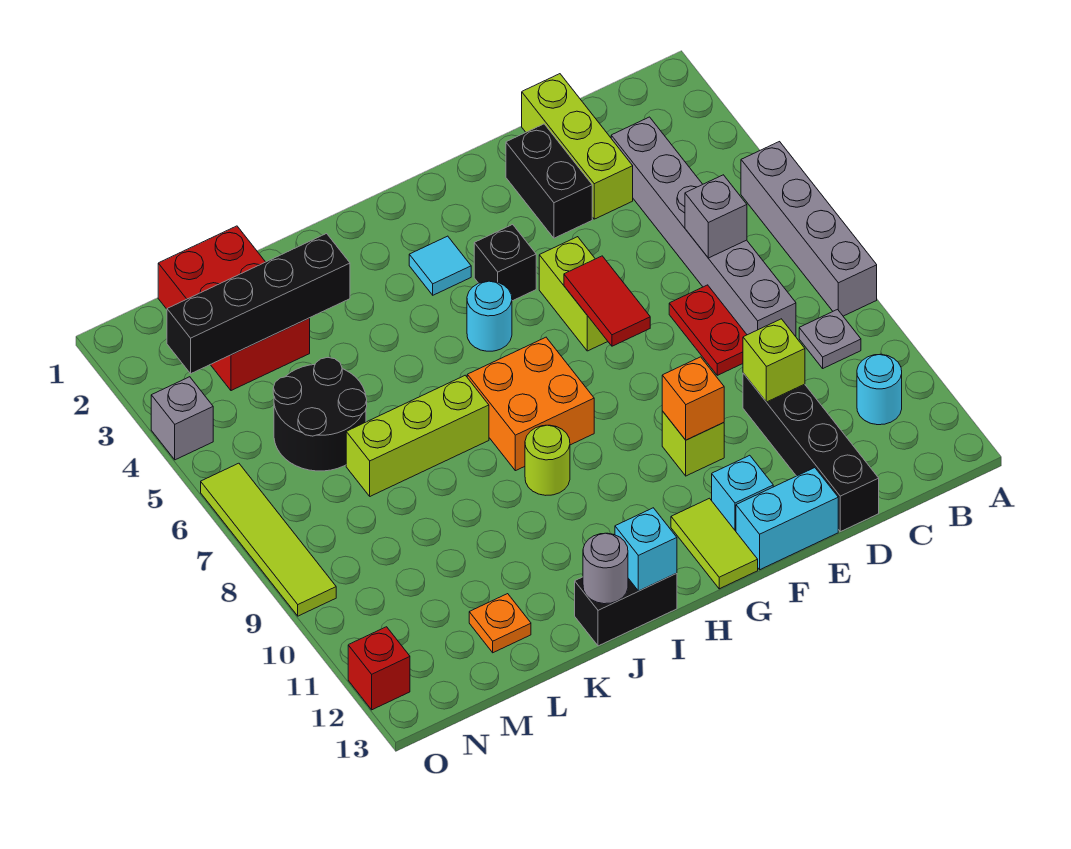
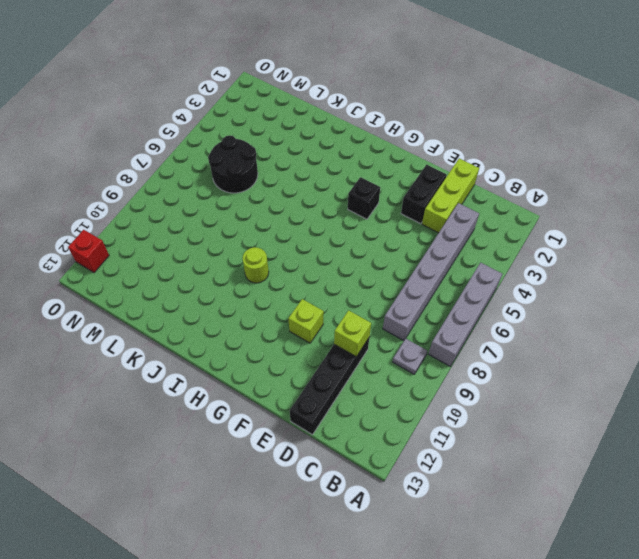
none -> cyan round brick B11 level 1
none -> red plate D7:D8 level 1
none -> cyan brick E13:F13 level 1
none -> lime brick F5:F6 level 1

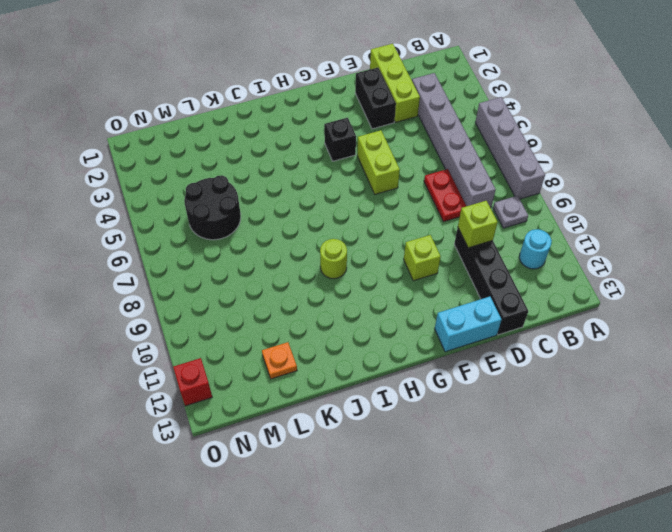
none -> cyan brick F12 level 1
none -> lime tile G12:G13 level 1
none -> cyan tile H3 level 1
none -> cyan round brick H5 level 1

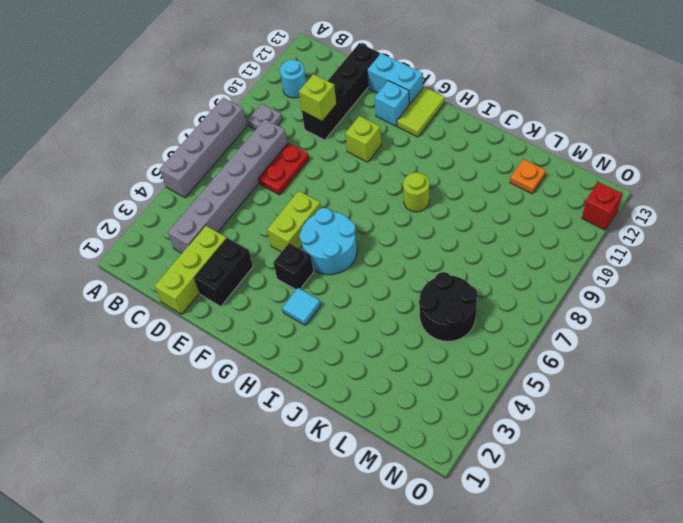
cyan round brick G5:H6 level 1 -> cyan round brick H5 level 1
none -> orange brick H7:I8 level 1
none -> black brick I13:J13 level 1
none -> lime brick J7:L7 level 1
none -> red brick L1:M3 level 1

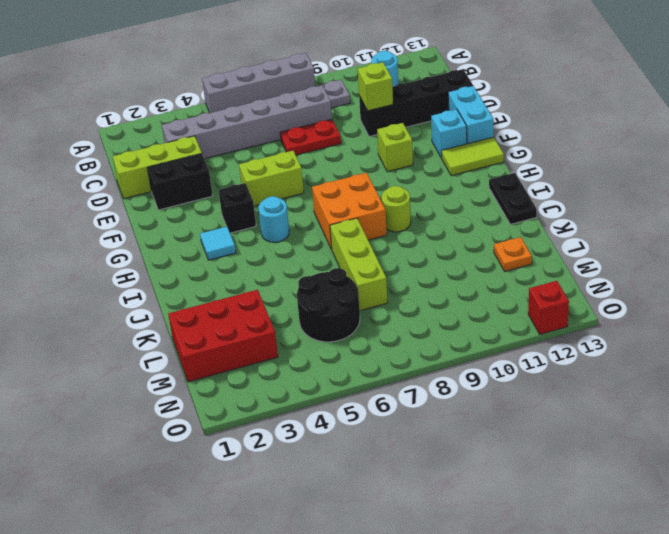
black plate I13:J13 level 1 -> black brick I13:J13 level 1
none -> grey brick O4 level 1
none -> lime tile O6:O9 level 1
none -> grey brick C6 level 2
none -> red tile F6:F7 level 2

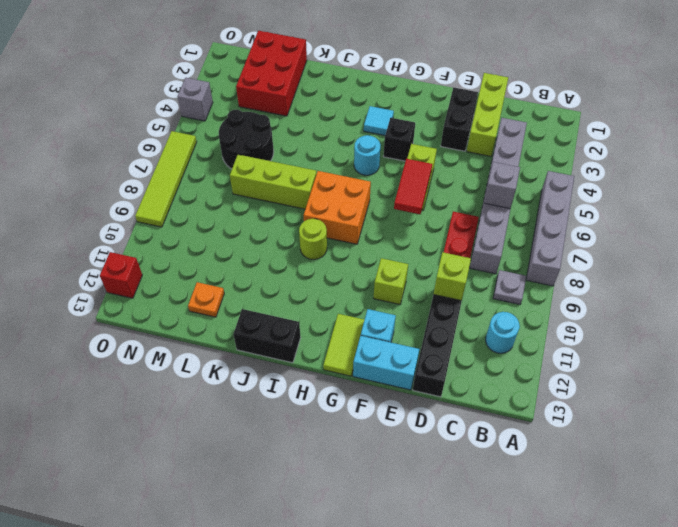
none -> orange brick F10 level 2
none -> cyan brick I13 level 2
none -> grey round brick J13 level 2
none -> black brick K3:N3 level 2

